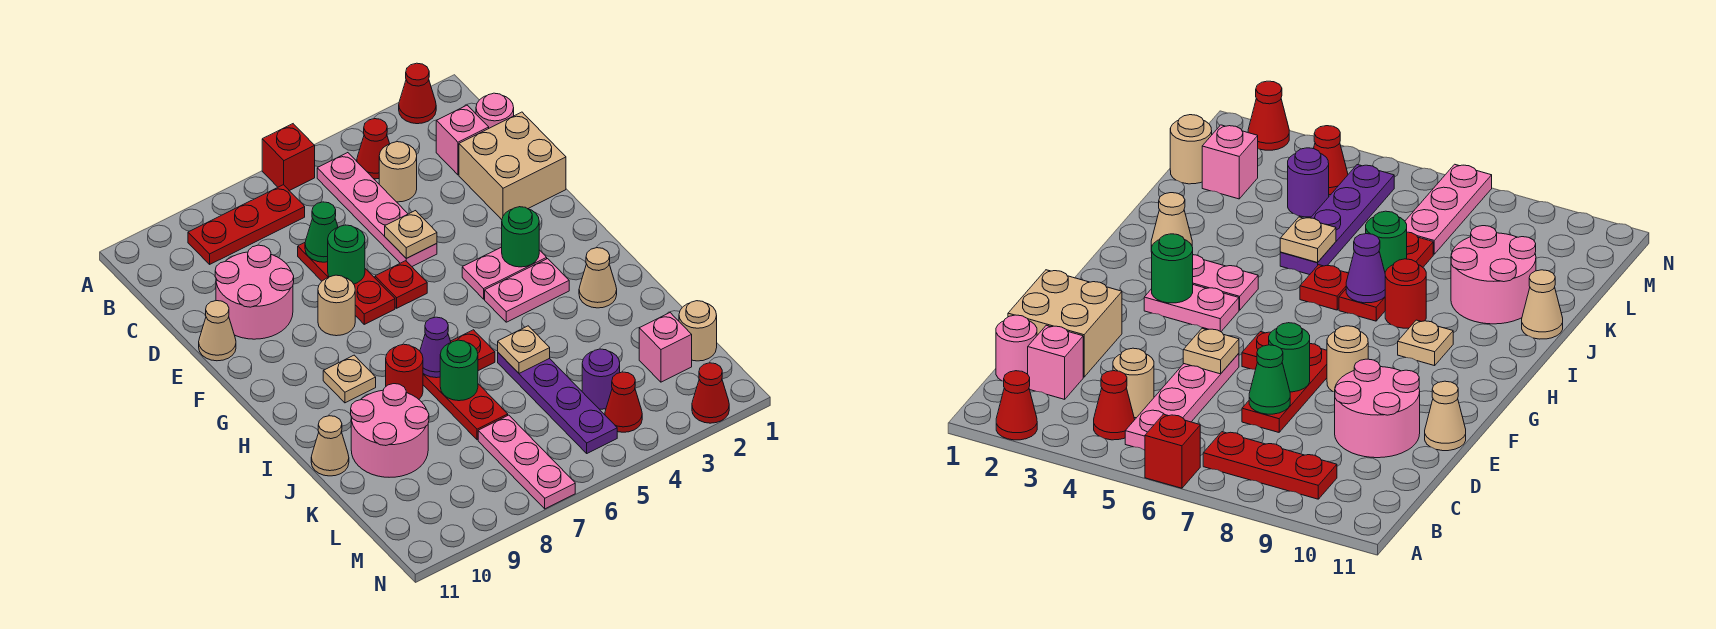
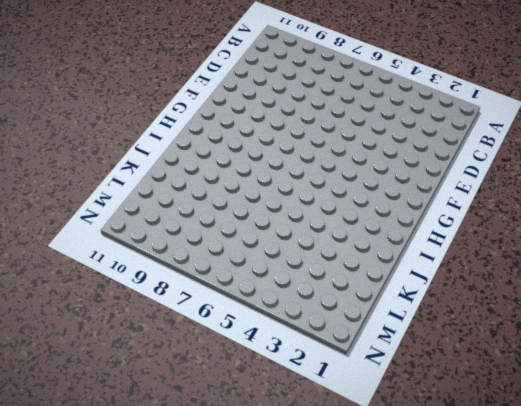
none -> red cone A2 level 1
none -> red brick A6 level 1
none -> red cone B4 level 1
none -> pink plate B5:E5 level 1

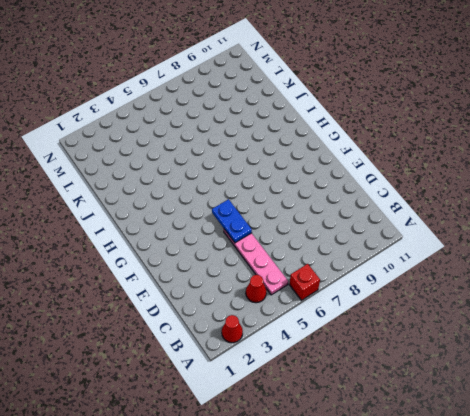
blue plate E5:F5 level 2 -> tan plate E5 level 2
none -> red plate B7:B9 level 1
none -> pink round brick C1 level 1
none -> pink brick C2 level 1
none -> tan round brick C4 level 1

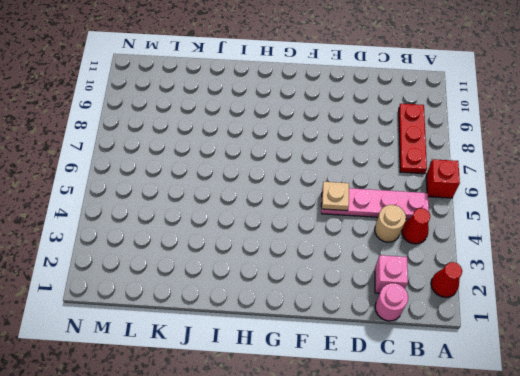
none -> tan brick D1:E2 level 1
none -> red plate D7:F7 level 1
none -> pink round brick D9:E10 level 1
none -> tan cone E11 level 1

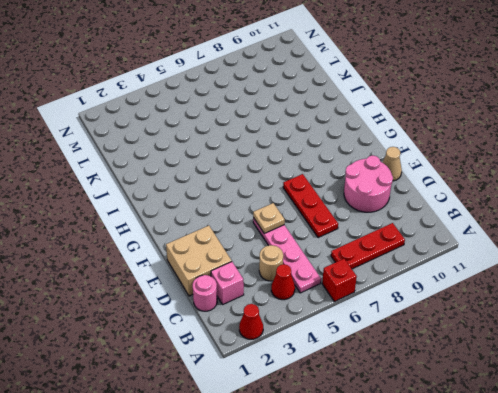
none -> red plate F6 level 1
none -> tan round brick F8 level 1
none -> pink plate G3:G4 level 1
none -> pink plate H3:H4 level 1

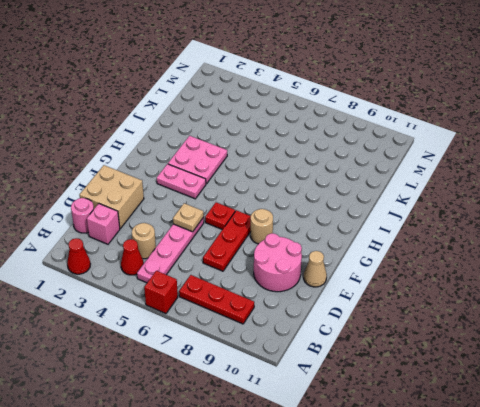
pink plate H3:I4 level 1 -> pink plate H3:H4 level 1
none -> tan plate H9 level 1
none -> tan cone I2 level 1
none -> red plate I6 level 1
none -> red plate I7:K7 level 1

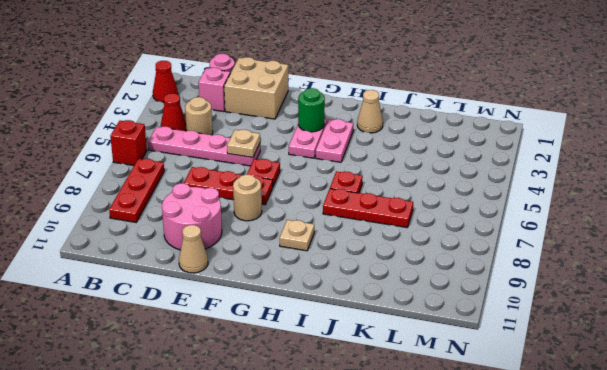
none -> red round brick I8 level 1
none -> purple plate J5:M5 level 1
none -> pink round brick J9:K10 level 1
none -> tan cone J11 level 1

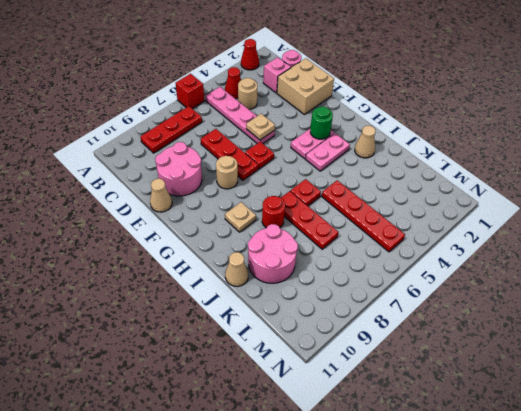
red plate J5:M5 level 1 -> purple plate J5:M5 level 1
none -> tan round brick L1 level 1
none -> pink brick L2 level 1
none -> purple round brick L4 level 1
none -> pink plate L7:N7 level 1

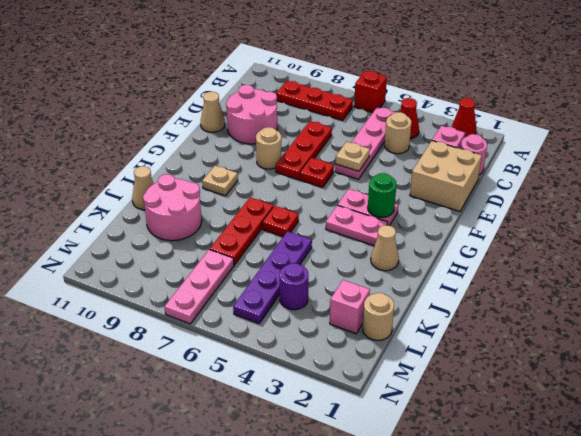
none -> red round brick I8 level 1
none -> red cone M4 level 1
none -> red cone N2 level 1
none -> green cone D7 level 2

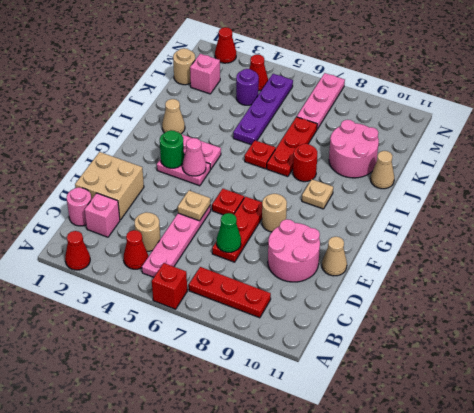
pink cone G4 level 2 -> none
none -> green round brick E7 level 2
none -> purple cone I7 level 2
none -> tan plate J5 level 2
none -> green round brick J7 level 2

